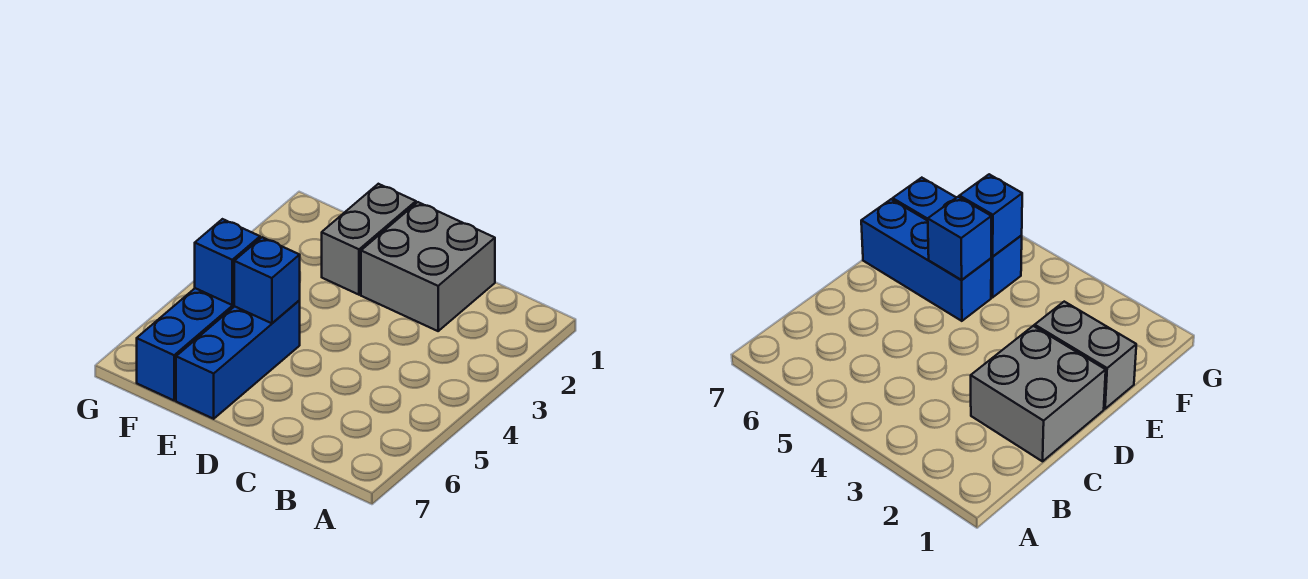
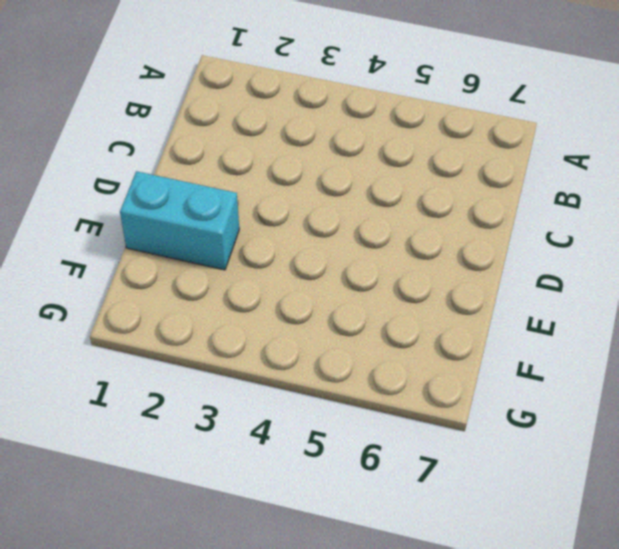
cyan brick E1:E2 level 1 -> grey brick E1:E2 level 1
none -> grey brick C1:D2 level 1
none -> blue brick E5:E7 level 1

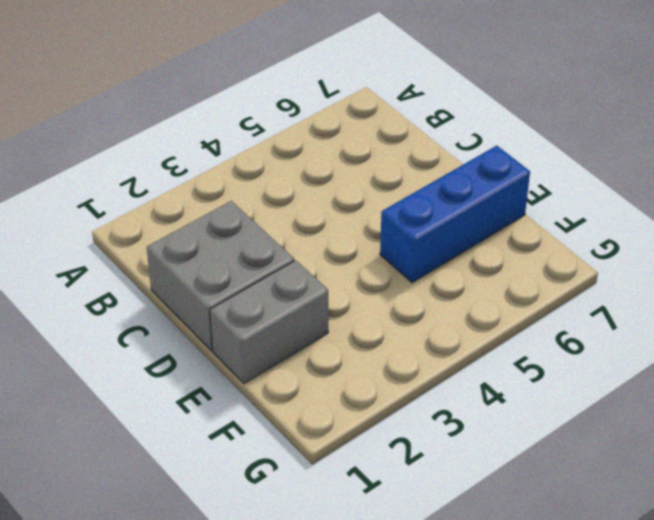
none -> blue brick F5:F7 level 1
none -> blue brick E5 level 2

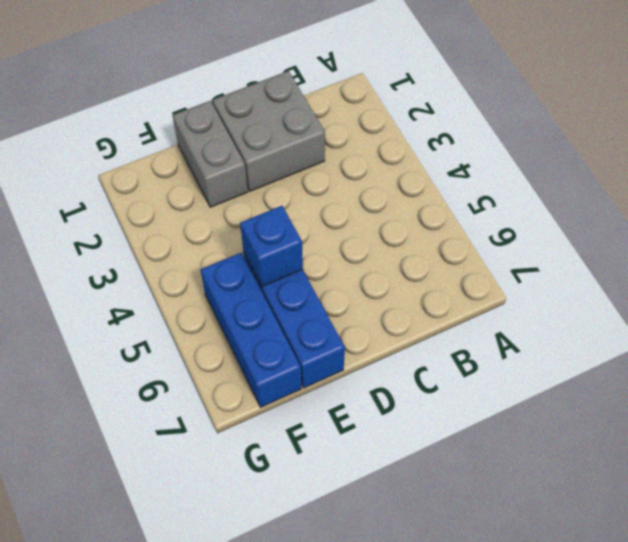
none -> blue brick F5 level 2

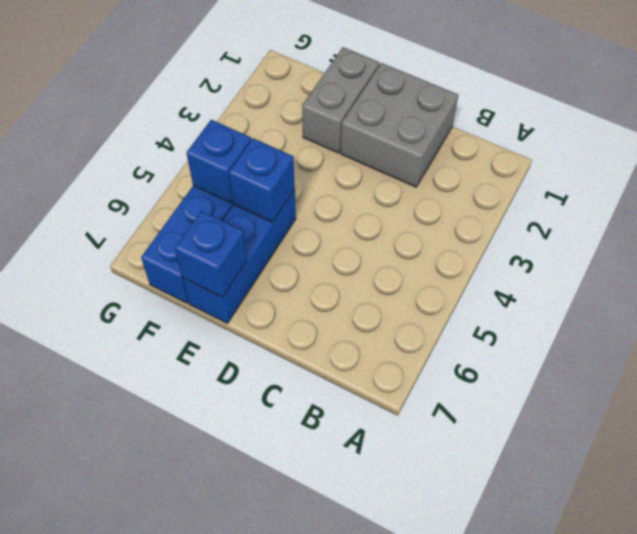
blue brick E7 level 2 -> none

